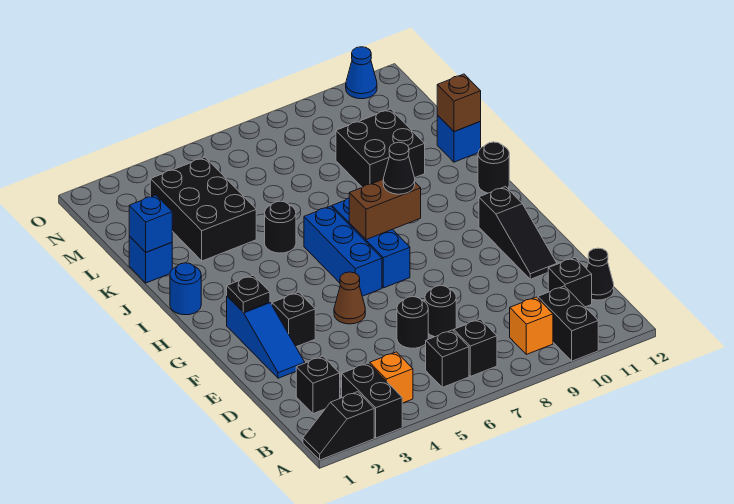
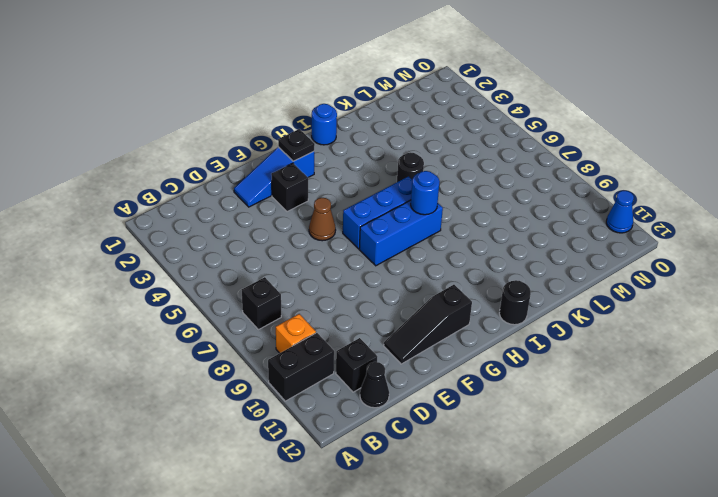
blue round brick I7 level 2 -> none
none -> black slope A1:A2 level 1 top 2
none -> black brick A3:B3 level 1
none -> orange brick B4 level 1
none -> black brick B6 level 1

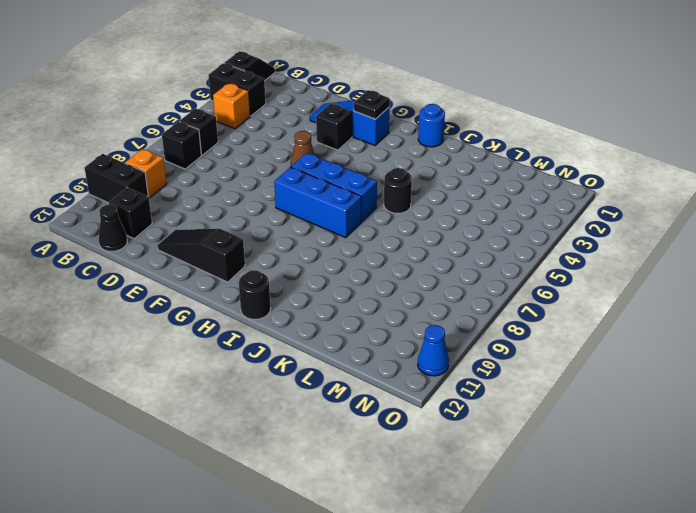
none -> black brick C2 level 1
none -> black round brick D6 level 1
none -> black round brick D7 level 1
none -> blue brick K1 level 1

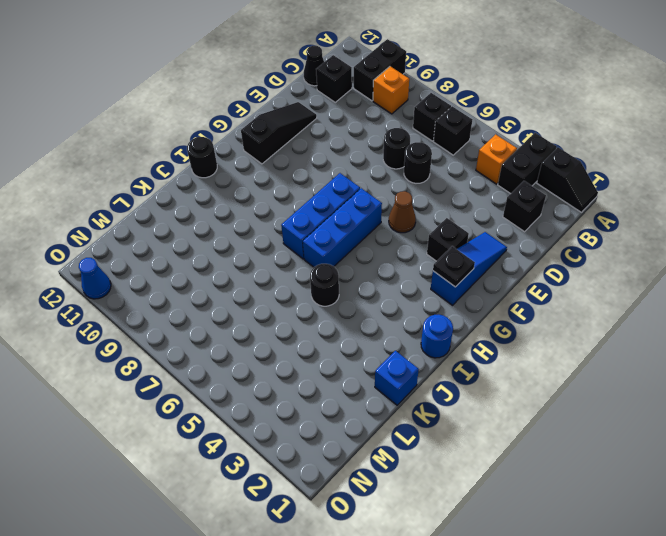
none -> black brick K3:M4 level 1
none -> black brick K9:L10 level 1
none -> blue brick K12 level 1
none -> brown brick H7:H8 level 2

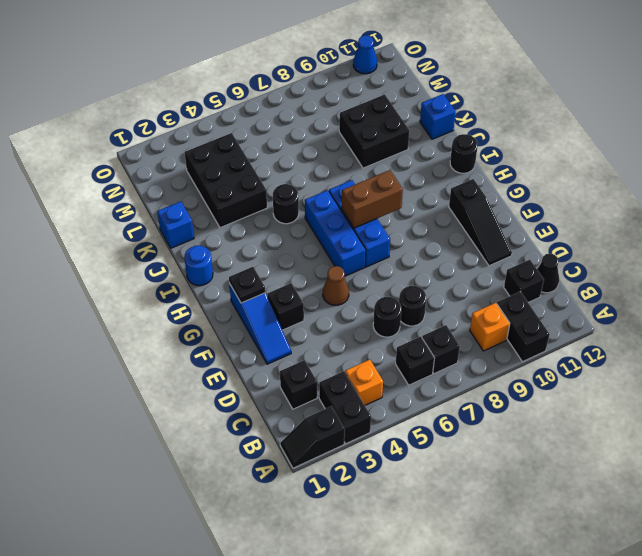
none -> blue brick K1 level 2
none -> brown brick K12 level 2
none -> black cone H8 level 3

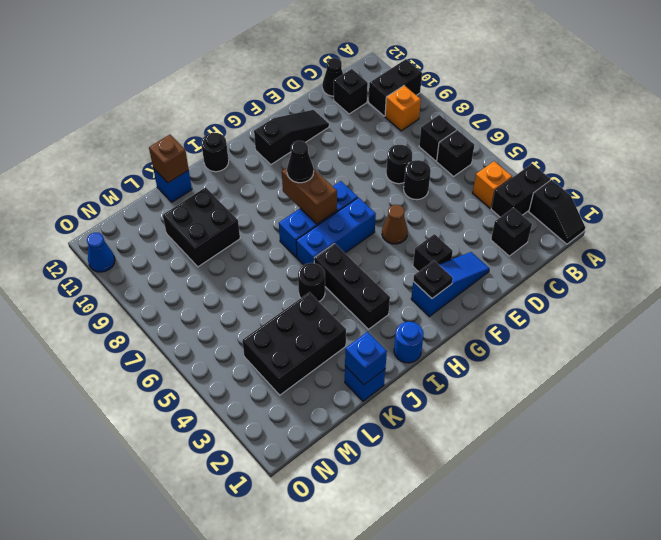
black brick I3:I5 level 1 -> none

